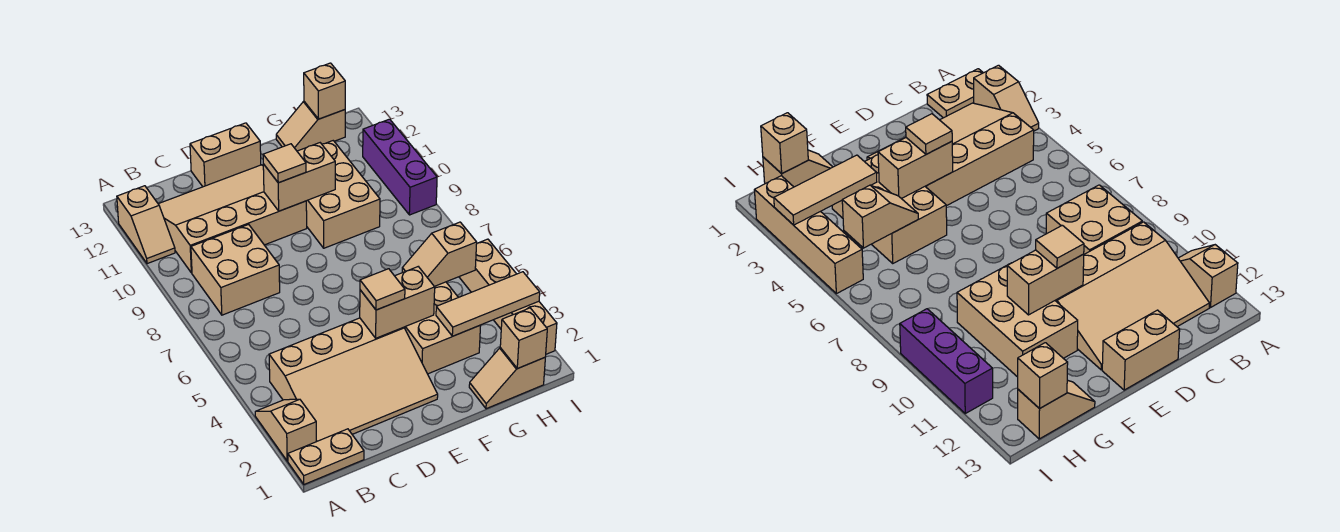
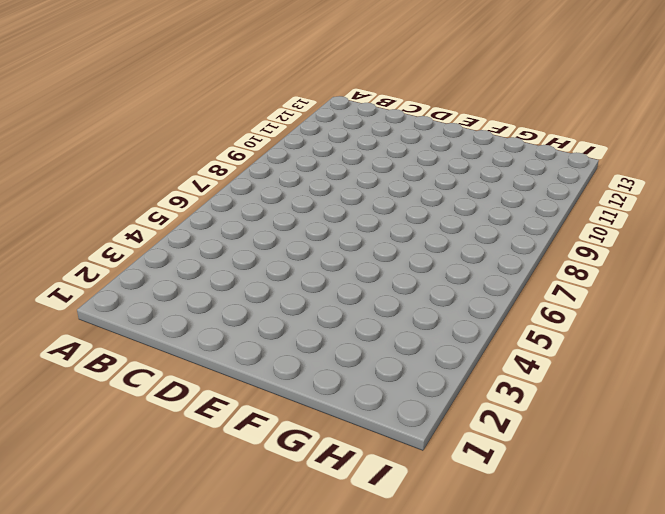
none -> tan plate A1:B1 level 1
none -> tan slope A2:A3 level 1 top 2
none -> tan slope A11:A12 level 1 top 12

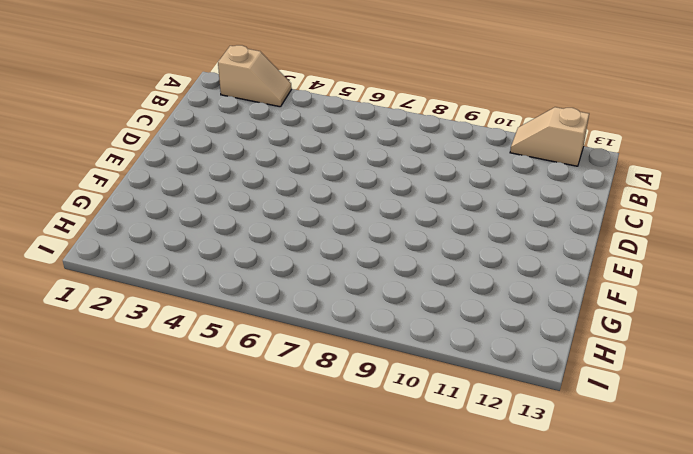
none -> tan plate A1:B1 level 1
none -> tan slope B2:E4 level 1 top 4
none -> tan brick B8:C9 level 1

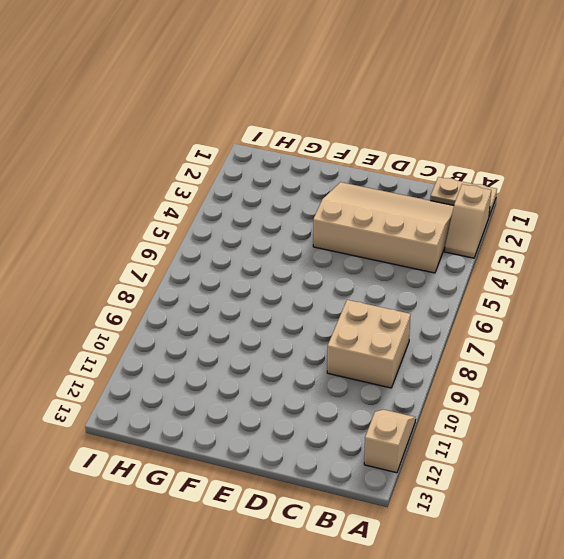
none -> tan slope B10:E12 level 1 top 10
none -> tan brick D13:E13 level 1
none -> tan brick F3:G5 level 1

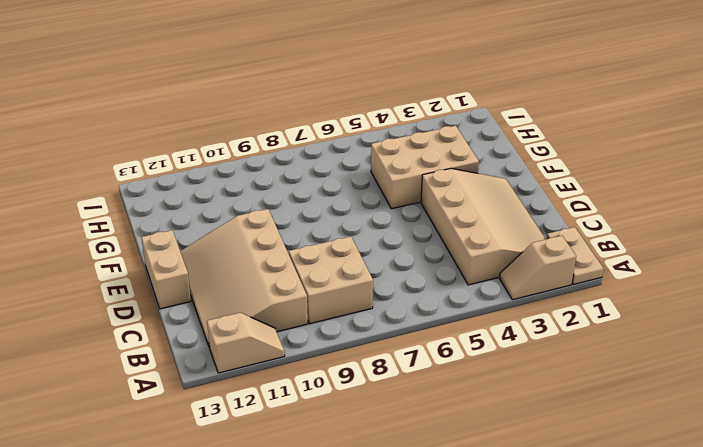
none -> tan brick F9:G11 level 1
none -> tan slope G1:H1 level 1 top H
none -> tan slope G13:H13 level 1 top H

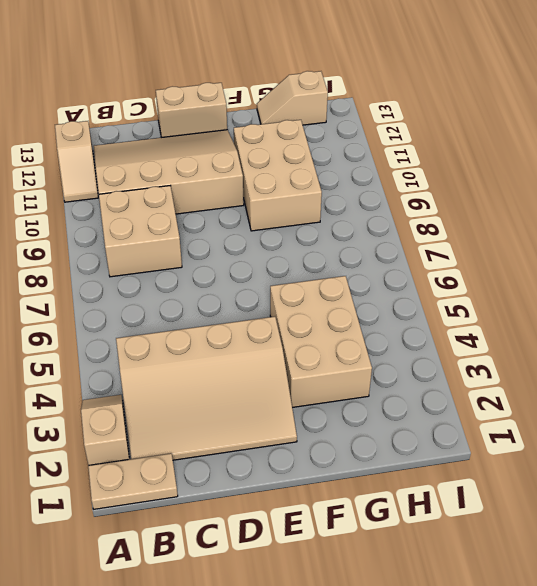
none -> tan slope G1:H1 level 1 top H
none -> tan brick I2:I5 level 1
none -> purple brick I9:I11 level 1

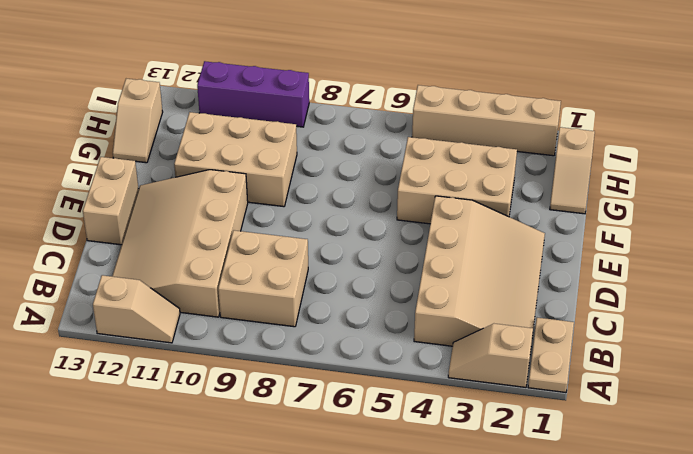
none -> tan brick E4:F4 level 2
none -> tan brick E10:F10 level 2
none -> tan tile G3:I3 level 2

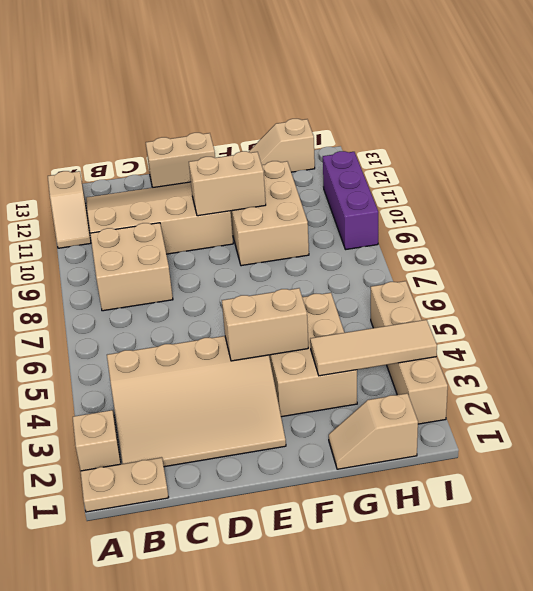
none -> tan slope G5:H5 level 2 top H
none -> tan brick H1 level 2
none -> tan brick H13 level 2

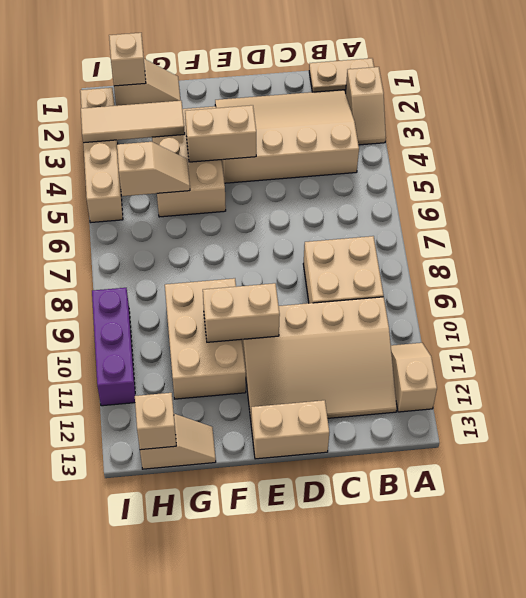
none -> tan tile E4 level 3
none -> tan tile E10 level 3

